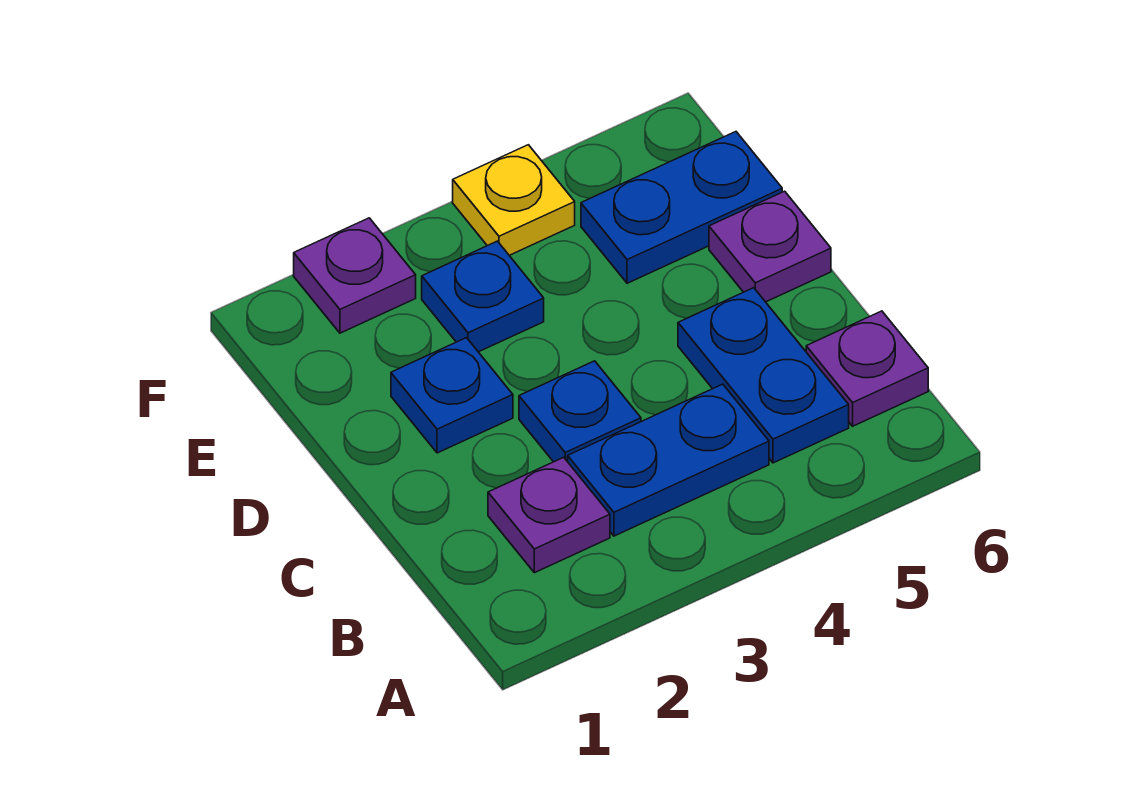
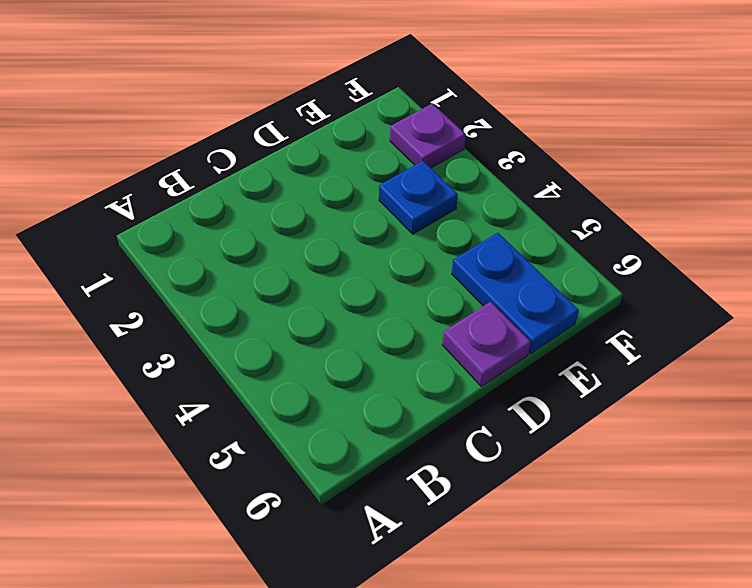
none -> purple plate B2 level 1
none -> blue plate B3:B4 level 1

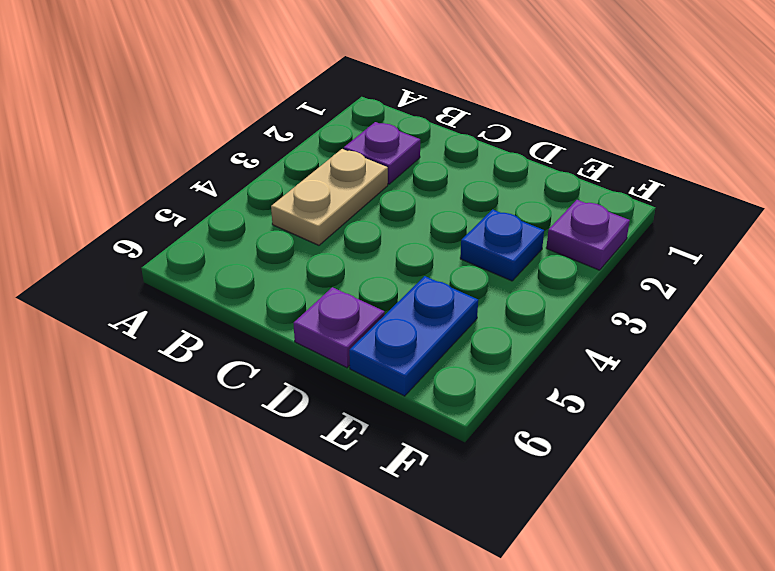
tan plate B3:B4 level 1 -> blue plate B3:B4 level 1
none -> blue plate B5:C5 level 1
none -> purple plate B6 level 1

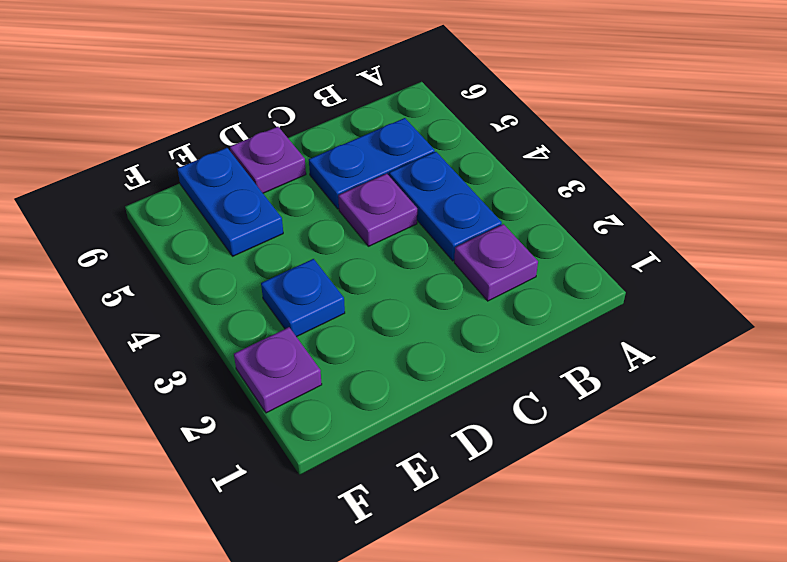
purple plate C4 level 1 -> purple plate B6 level 1
none -> blue plate C3 level 1
none -> blue plate D2 level 1

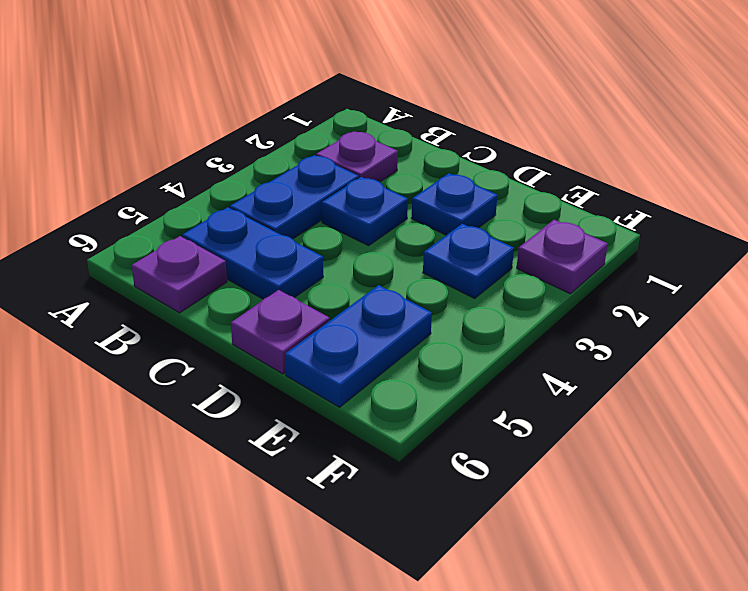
none -> yellow plate F4 level 1

